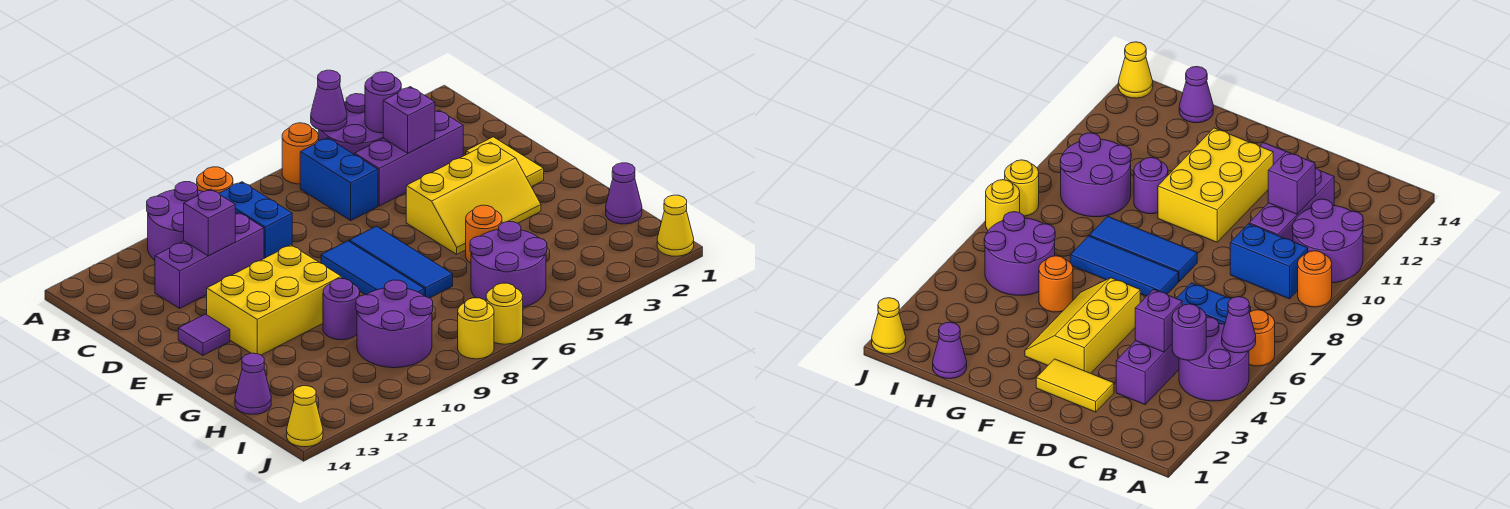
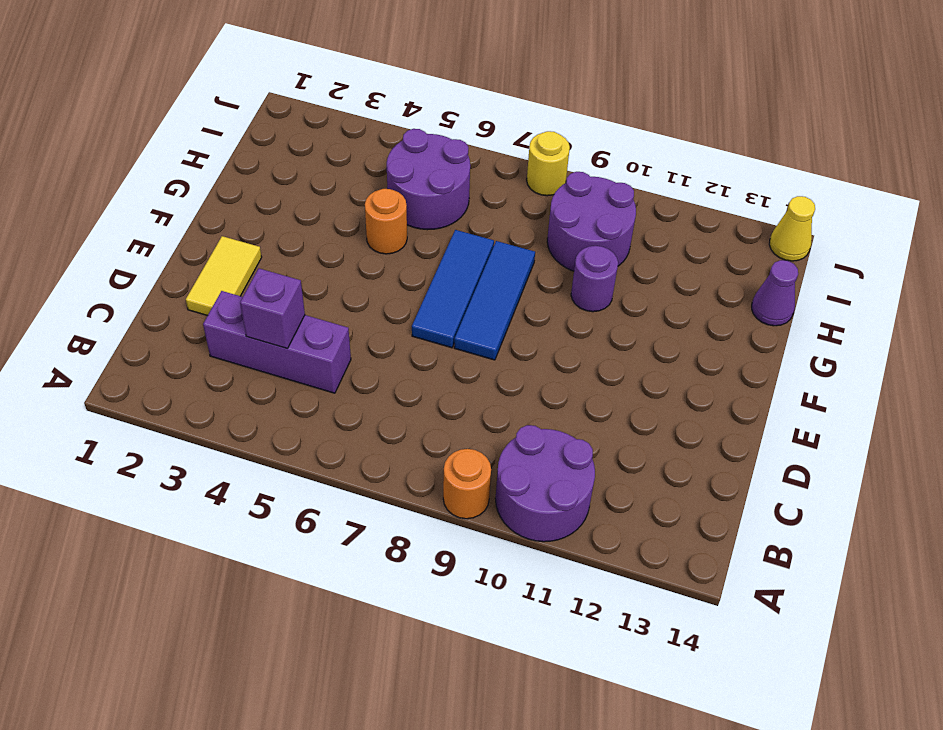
none -> purple round brick A4:B5 level 1
none -> orange round brick A6 level 1
none -> blue brick B6:C6 level 1

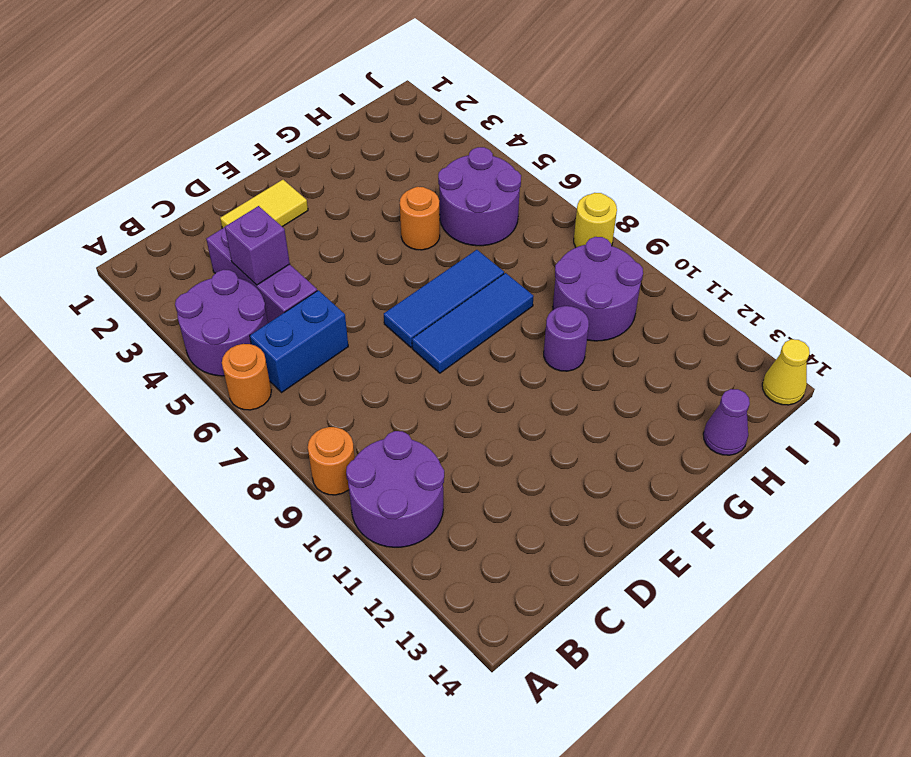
none -> blue brick B9:C9 level 1
none -> purple brick C10:C12 level 1
none -> yellow slope E3:F5 level 1 top E

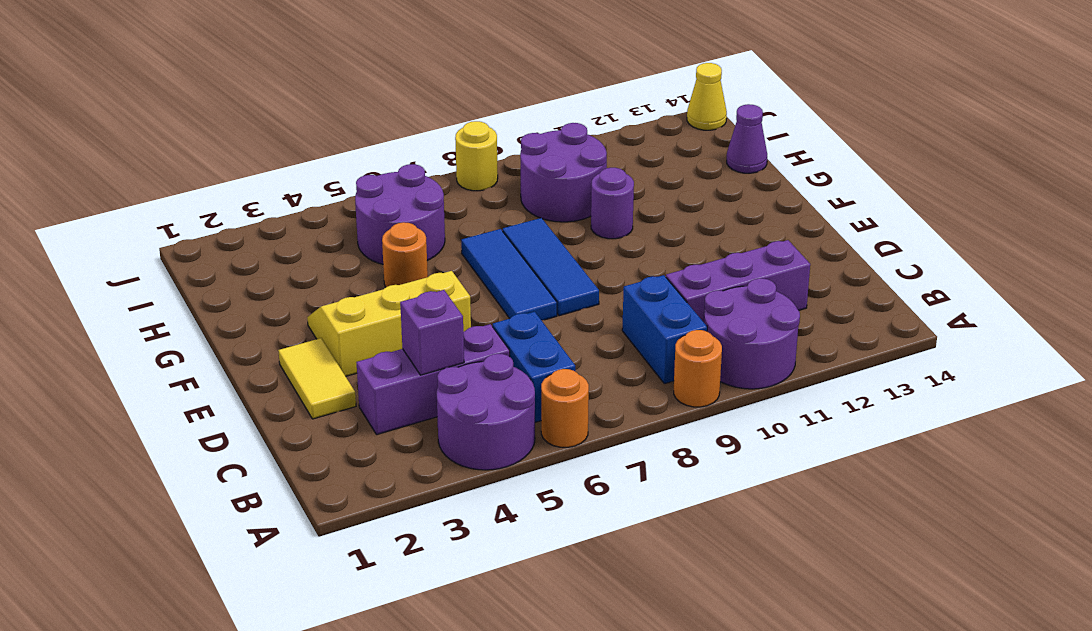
none -> yellow brick E10:F12 level 1
none -> purple tile E13 level 1
none -> purple cone H1 level 1

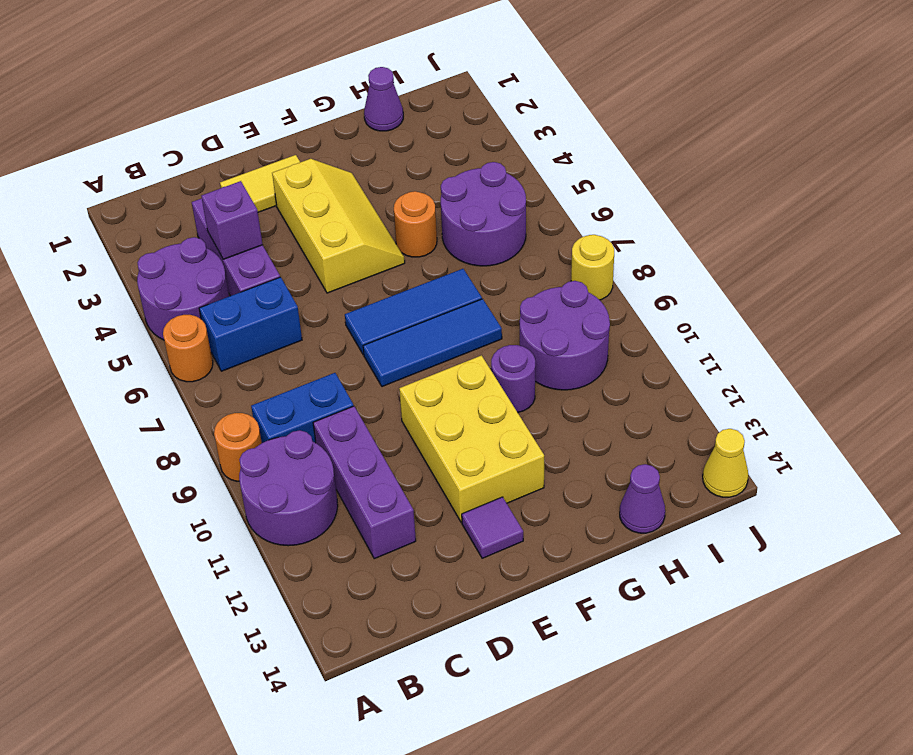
none -> yellow cone J1 level 1
none -> yellow round brick J7 level 1
none -> purple cone A5 level 2

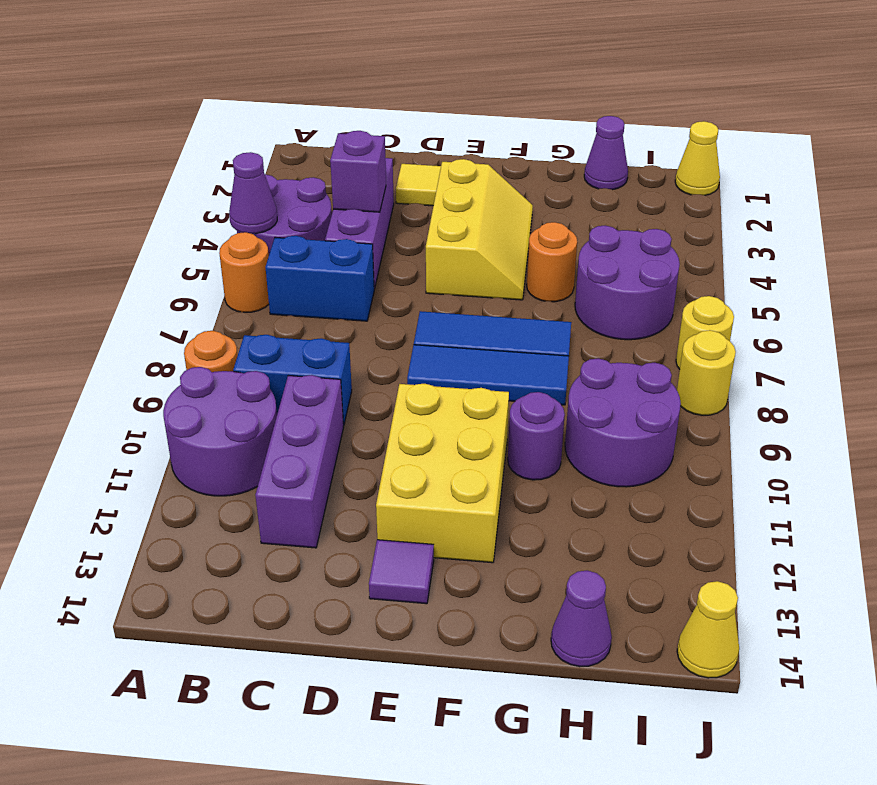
none -> purple round brick B4 level 2
none -> purple brick C11 level 2

